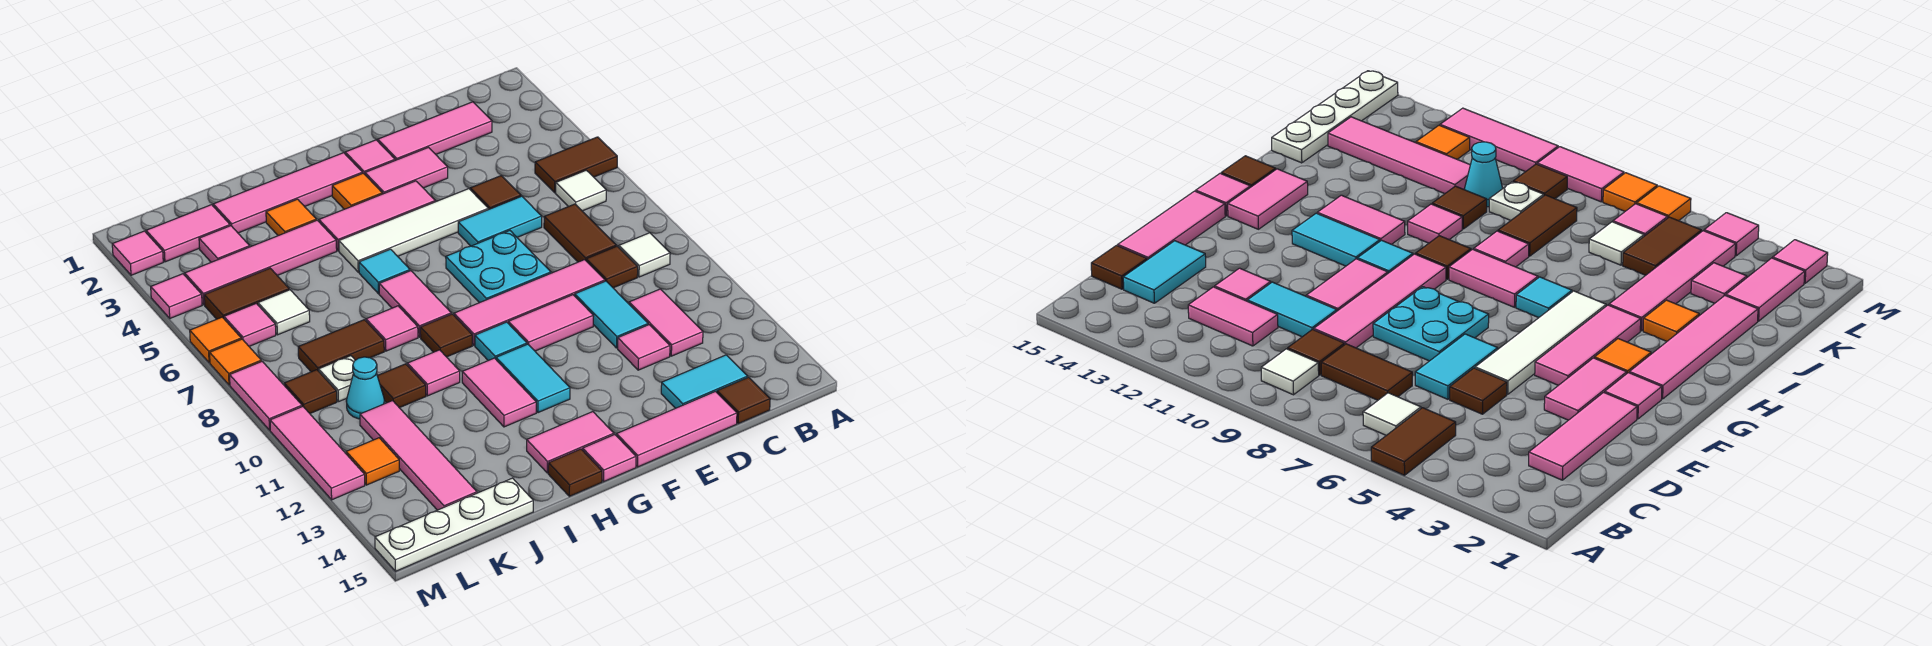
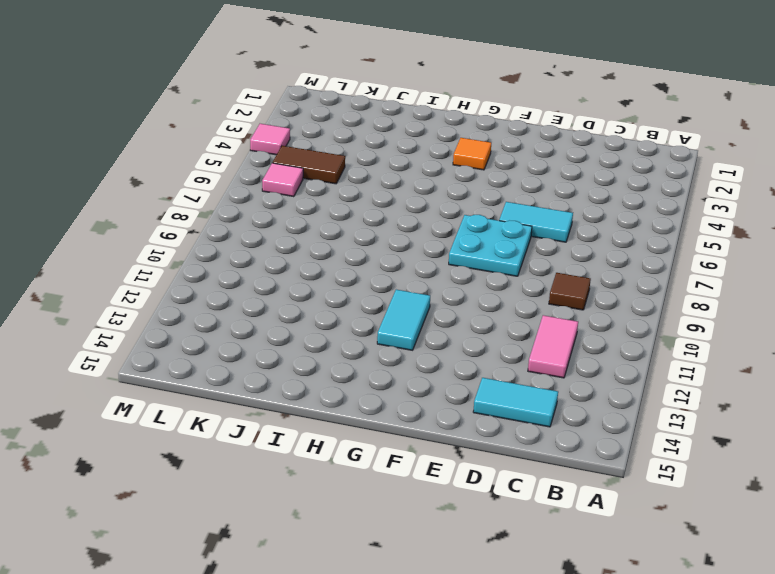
none -> brown tile A5:B5 level 1
none -> white tile B6 level 1
none -> white tile B9 level 1
none -> pink tile C2:E2 level 1

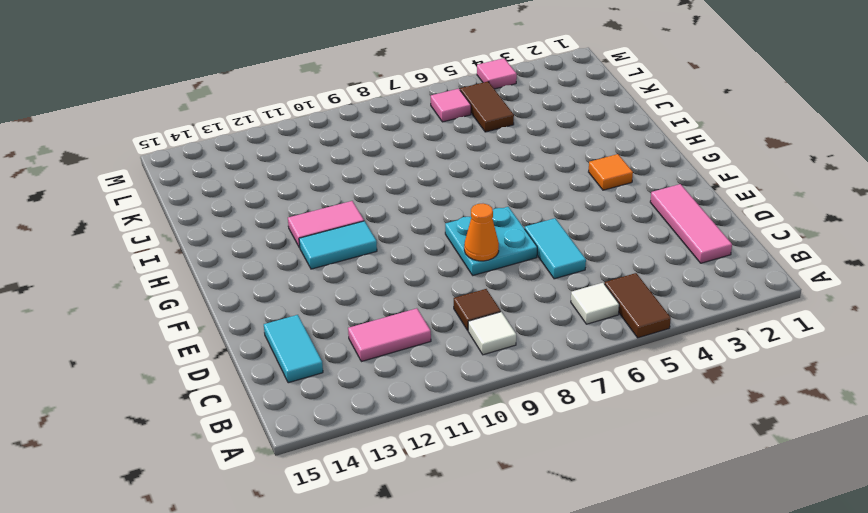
orange cone E8 level 2 -> none
none -> brown tile C7:C8 level 1
none -> brown tile C15 level 1
none -> brown tile D5 level 1
none -> pink tile D9:G9 level 1

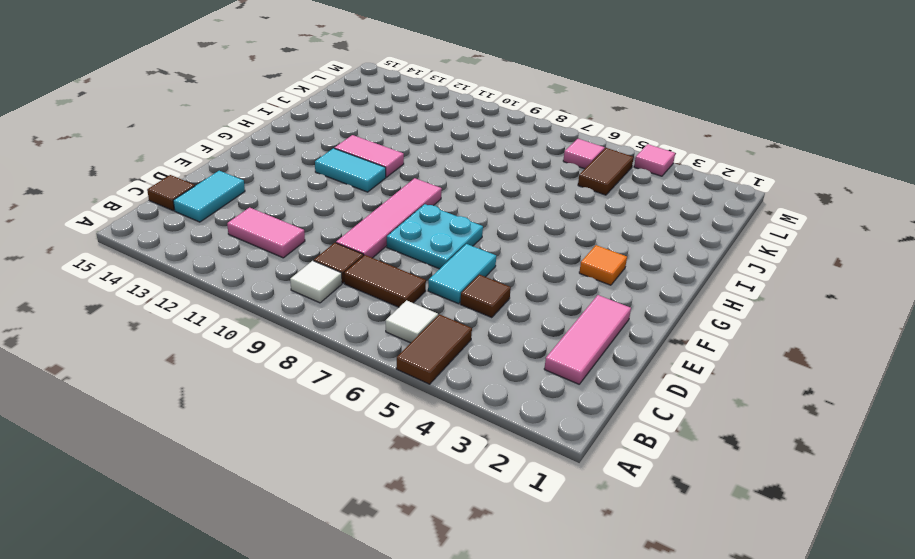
none -> cyan tile D10:D11 level 1
none -> pink tile D12 level 1
none -> pink tile D15:F15 level 1
none -> pink tile E3:F3 level 1

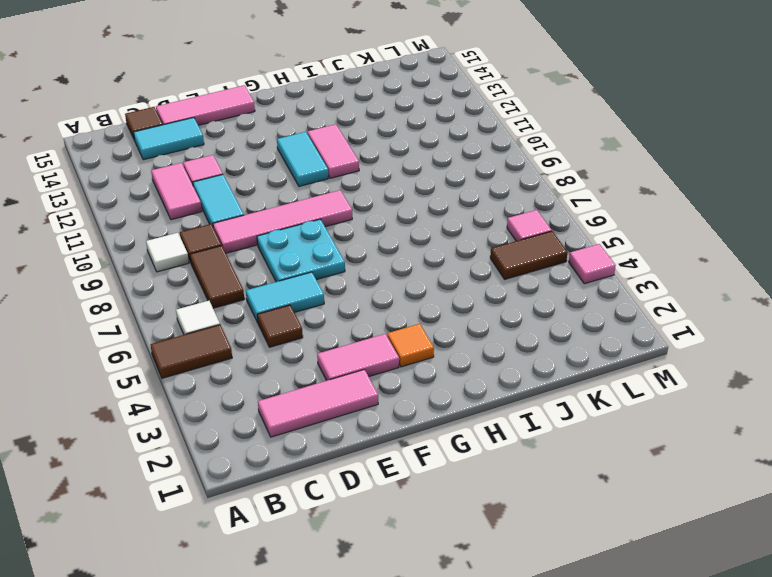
none -> white tile E5:H5 level 1
none -> pink tile E10:F10 level 1
none -> pink tile F2 level 1
none -> pink tile F4:H4 level 1

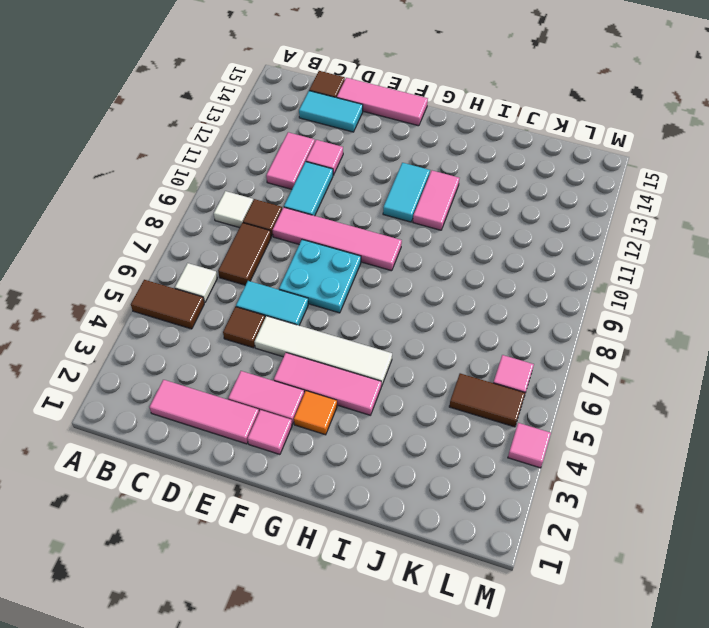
none -> pink tile E10:F10 level 1
none -> pink tile G2:J2 level 1
none -> cyan tile G10 level 1
none -> pink tile G14:H14 level 1

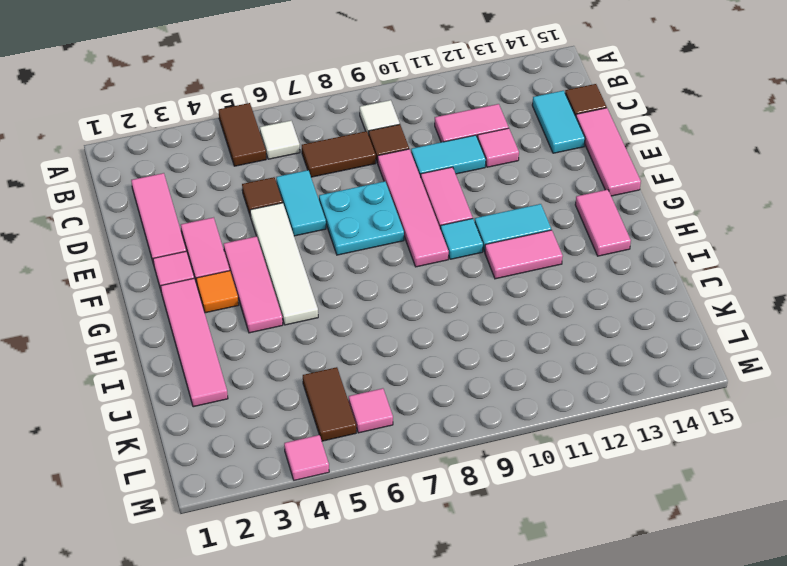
none -> pink tile G15 level 1
none -> cyan tile H6 level 1
none -> pink tile H7:H8 level 1
none -> brown tile H9 level 1

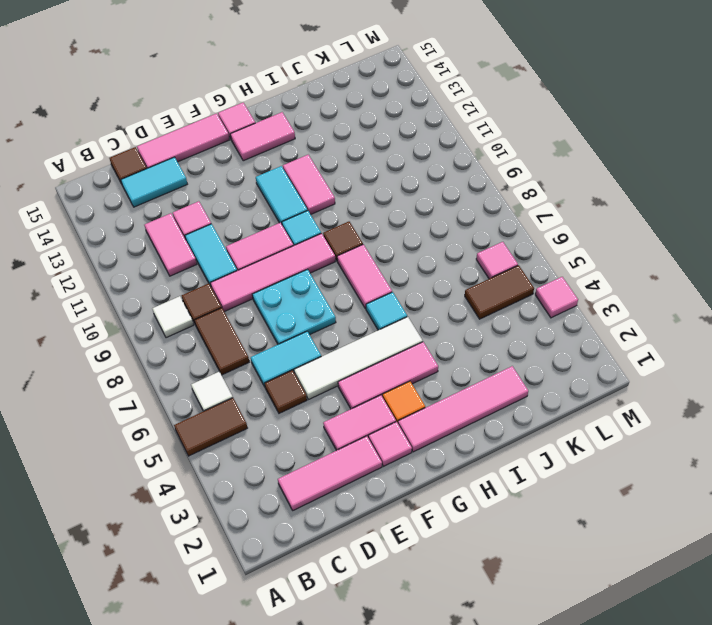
none -> brown tile H15 level 1
none -> orange tile I3 level 1
none -> pink tile I4:L4 level 1
none -> pink tile I8 level 1

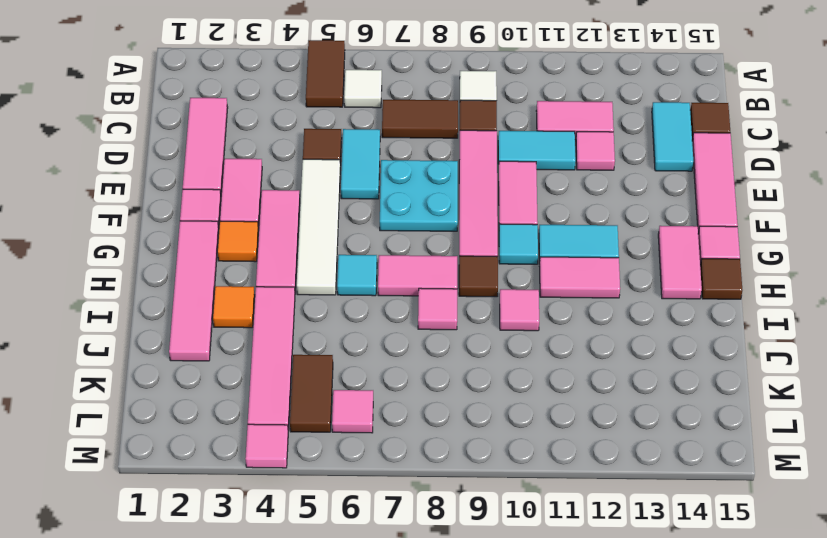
none -> brown tile J8:K8 level 1
none -> brown tile J10 level 1
none -> white plate J15:M15 level 1
none -> pink tile K2:L2 level 1

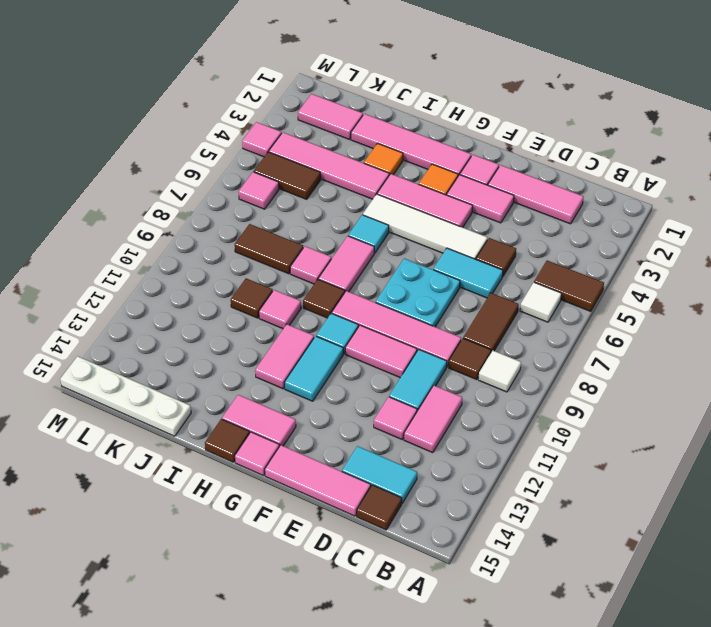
none -> pink tile K3 level 1
none -> white tile K6 level 1
none -> white plate K9 level 1
none -> cyan cone K10 level 1

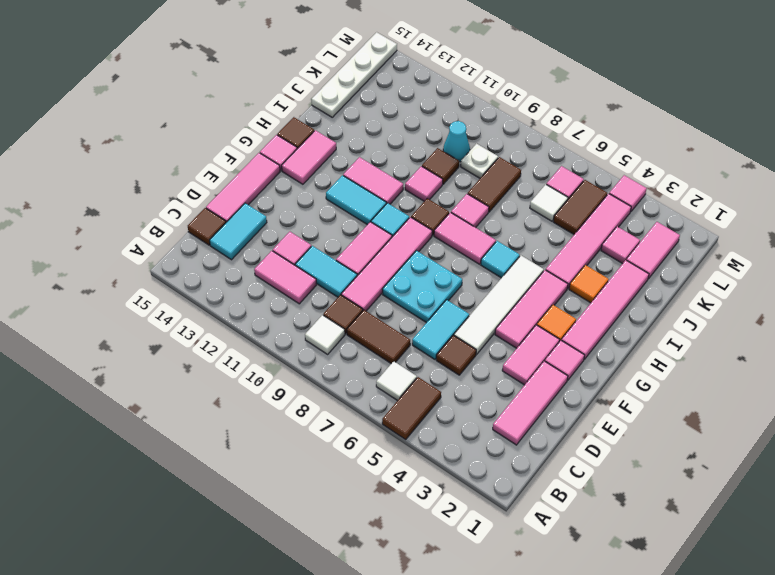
none -> pink tile K11:K14 level 1
none -> brown tile L9 level 1
none -> orange tile L12 level 1
none -> pink tile M2 level 1

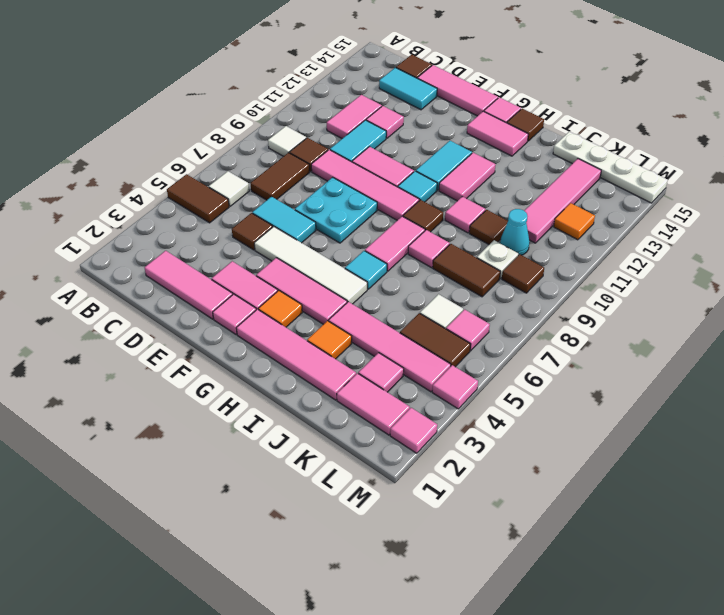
none -> orange tile M6 level 1
none -> orange tile M7 level 1
none -> pink tile M8:M9 level 1
none -> pink tile M10:M12 level 1

